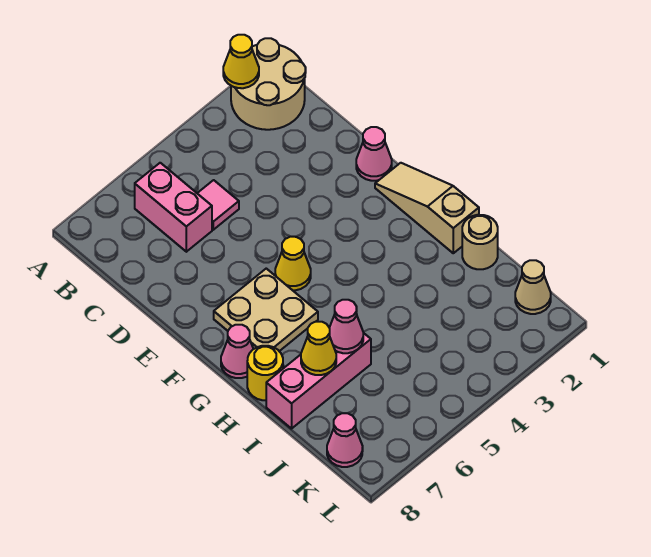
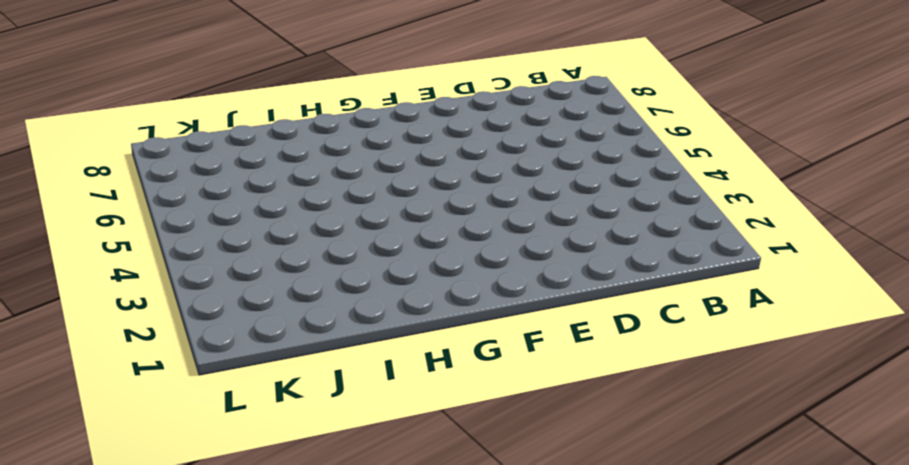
none -> tan round brick A1:B2 level 1
none -> pink brick B6:C6 level 1
none -> pink tile C5 level 1

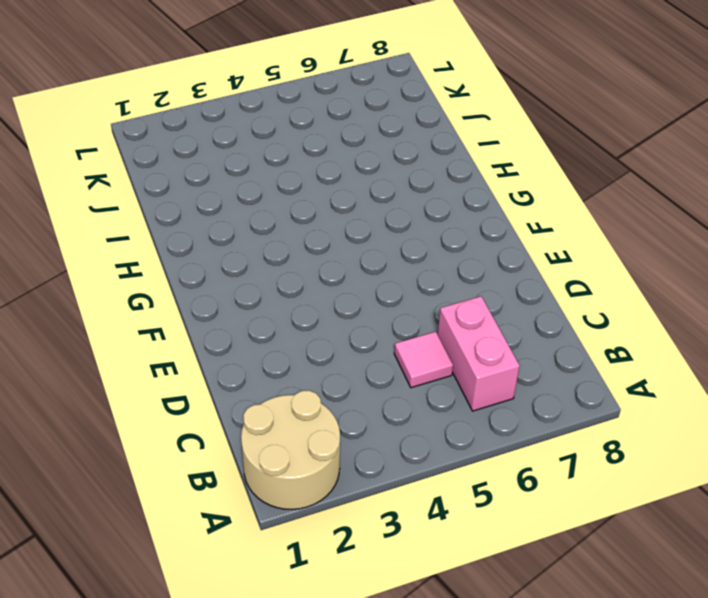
none -> pink cone E1 level 1
none -> tan slope F1:H1 level 1 top H
none -> yellow cone F5 level 1

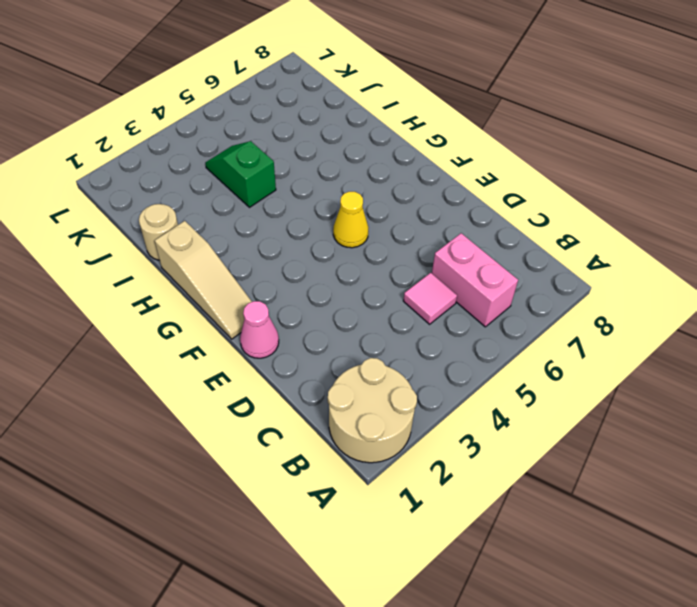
green slope I4:J4 level 1 top I -> none
none -> tan plate F6:G7 level 1
none -> pink cone G8 level 1
none -> yellow round brick H8 level 1

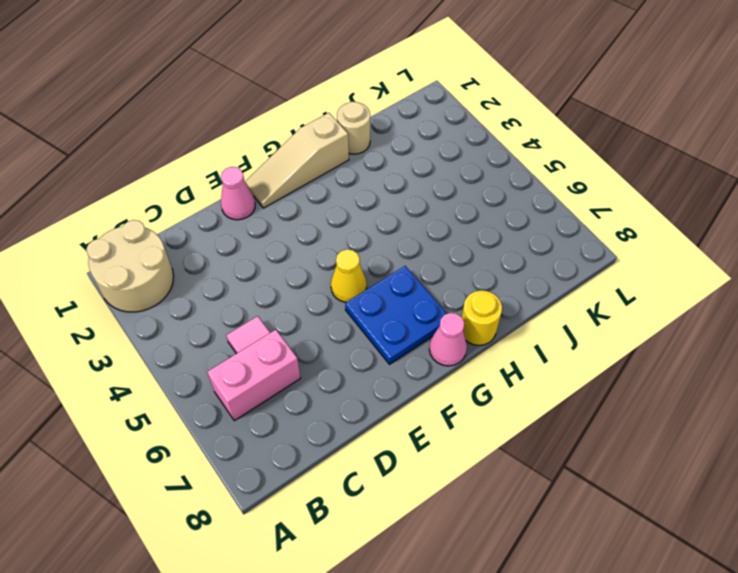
blue plate F6:G7 level 1 -> tan plate F6:G7 level 1
none -> pink brick I6:I8 level 1
none -> tan cone K1 level 1
none -> pink cone K8 level 1

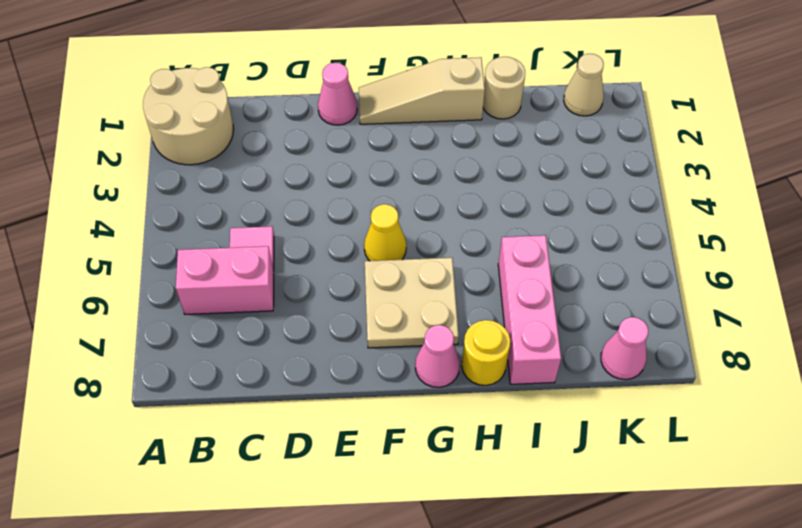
none -> yellow cone A2 level 2
none -> pink cone I6 level 2
none -> yellow cone I7 level 2

